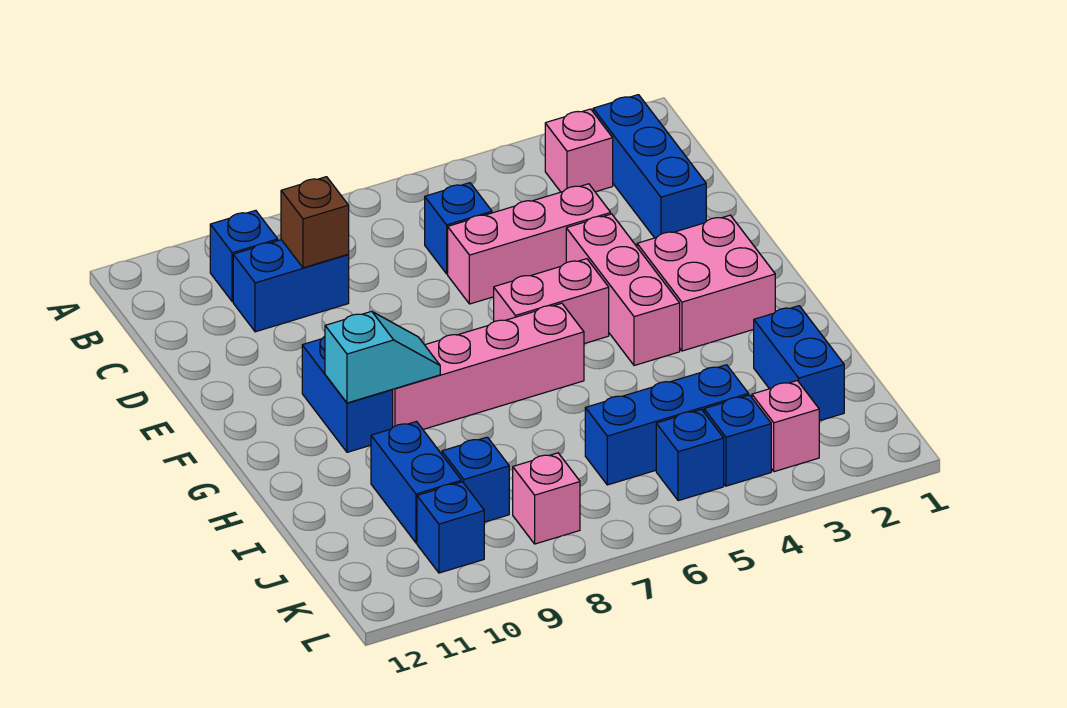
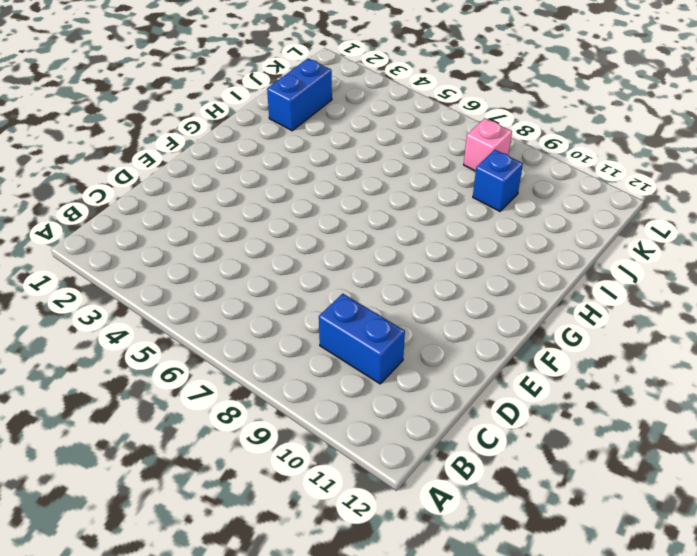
none -> blue brick B2:D2 level 1
none -> pink brick B3 level 1
none -> blue brick B10 level 1

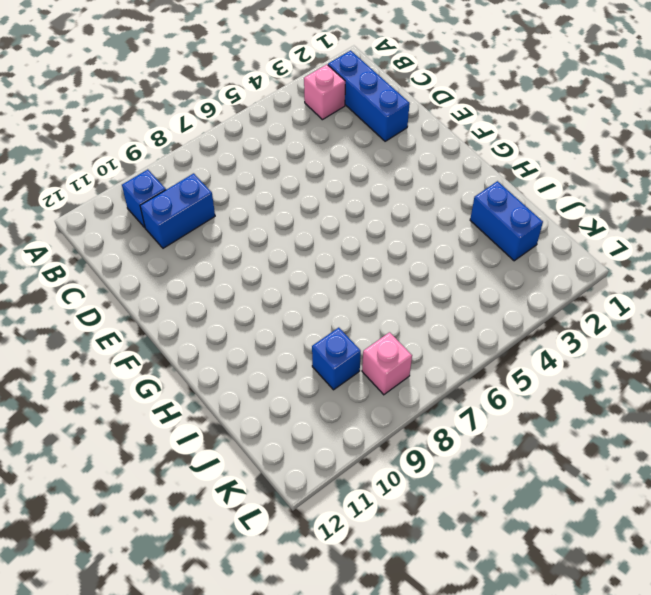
none -> blue brick C6 level 1
none -> pink brick D4:D6 level 1
none -> pink brick E4:G4 level 1

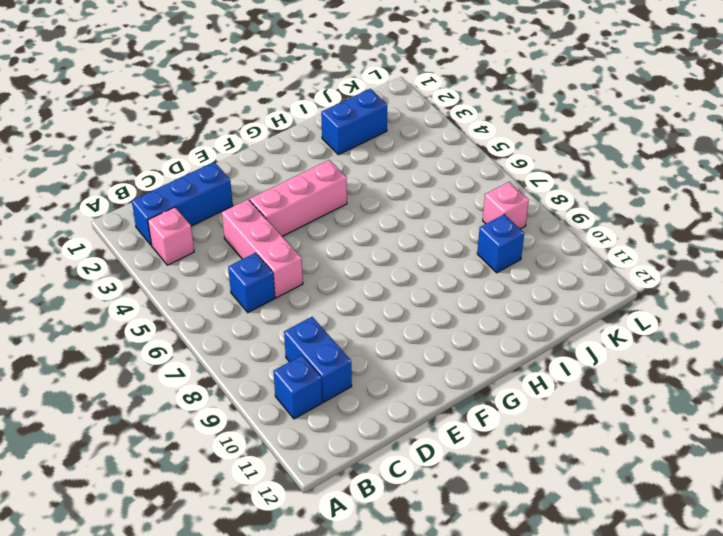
none -> pink brick F2:G3 level 1
none -> pink brick F5:F6 level 1
none -> blue brick F10:G10 level 1

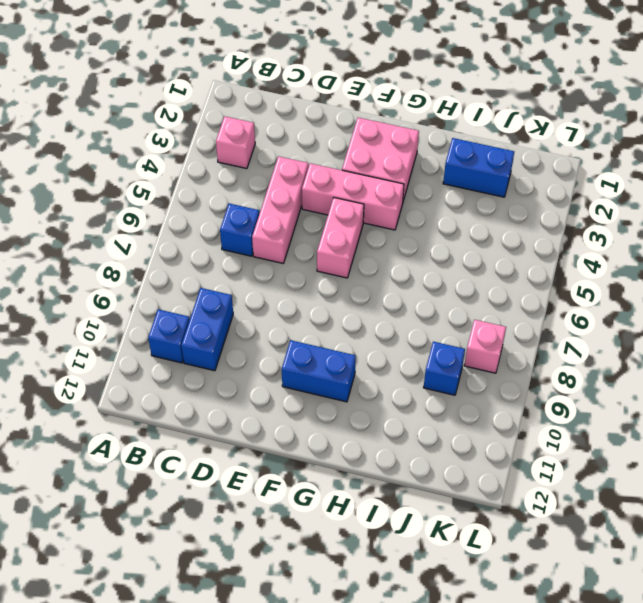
none -> blue brick B2:D2 level 1
none -> pink brick G6:G9 level 1
none -> blue brick I10:J10 level 1

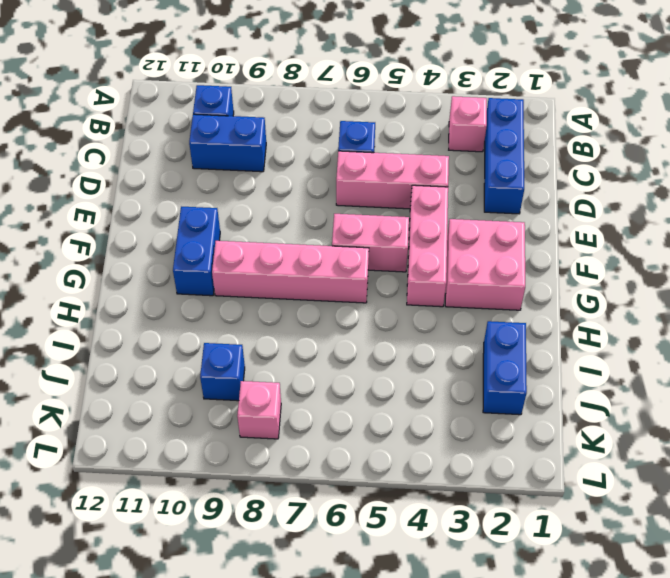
none -> blue brick I10:J10 level 1
none -> blue brick J4:J6 level 1
none -> pink brick K3 level 1

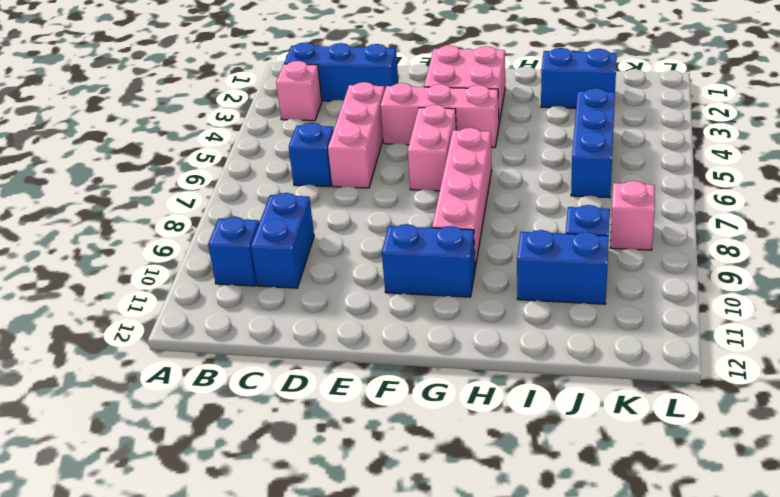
none -> pink brick K3 level 1
none -> blue brick K4 level 1
none -> blue brick K5 level 1

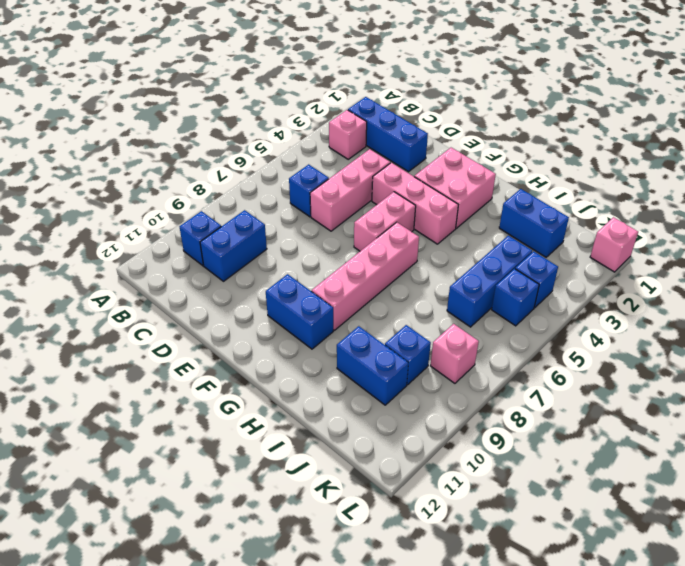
pink brick L1 level 1 -> pink brick K3 level 1
none -> blue brick K10 level 1
none -> brown brick C9 level 2
none -> cyan slope G9:G10 level 2 top 10

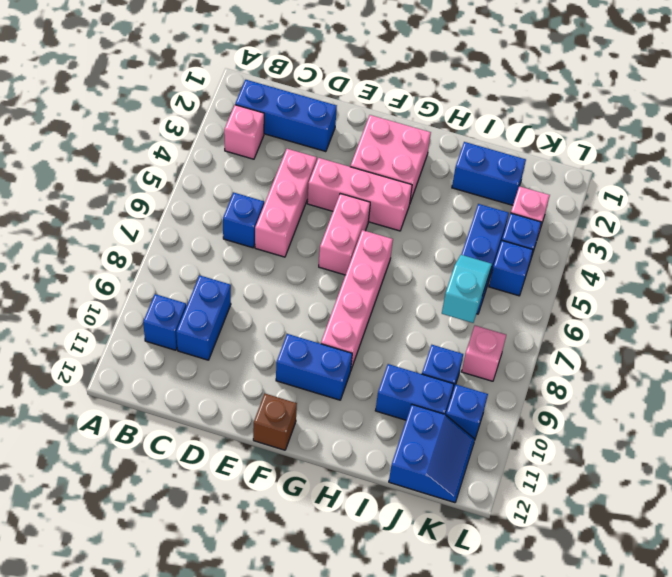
brown brick F12 level 1 -> brown brick C9 level 2
cyan slope J6:J7 level 2 top 7 -> cyan slope G9:G10 level 2 top 10
blue slope J11:K12 level 1 top J -> none

